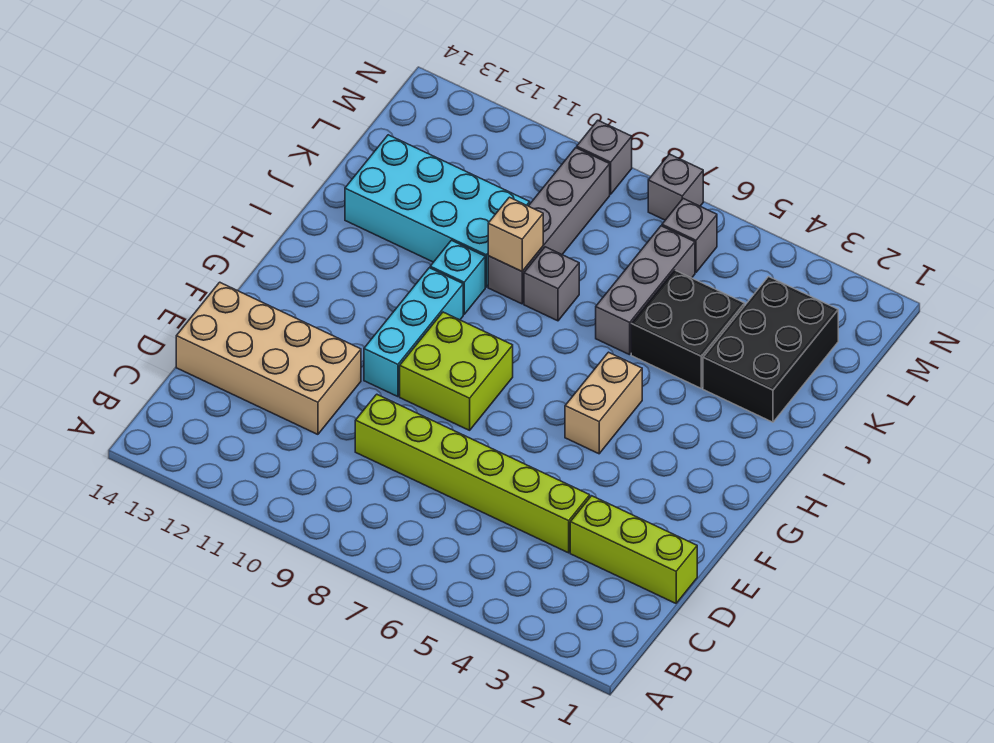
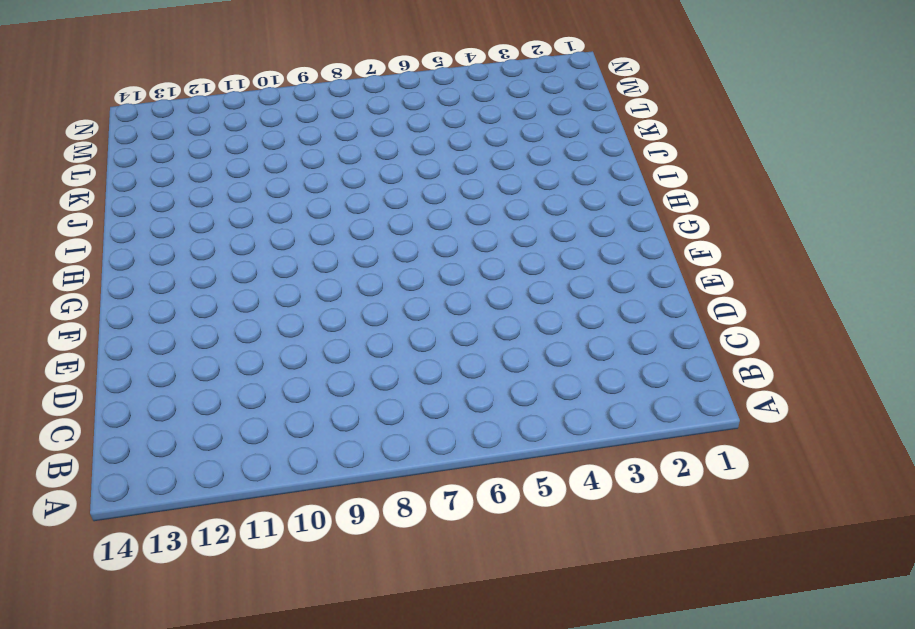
none -> lime brick D1:D3 level 1
none -> lime brick D4:D9 level 1
none -> tan brick D11:E14 level 1

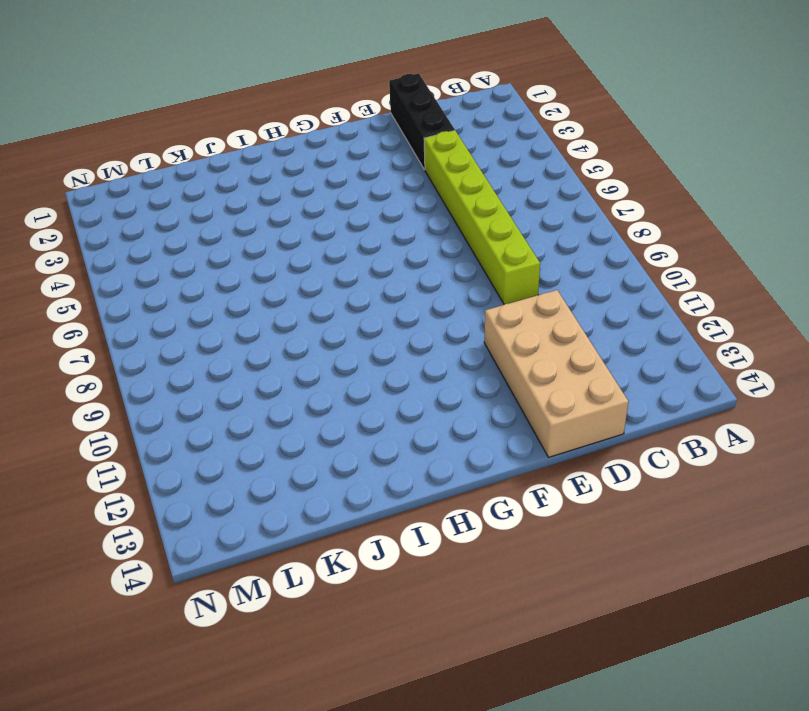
black brick D1:D3 level 1 -> lime brick D1:D3 level 1
none -> lime brick F8:G9 level 1
none -> cyan brick F10:H10 level 1
none -> tan brick G5:H5 level 1

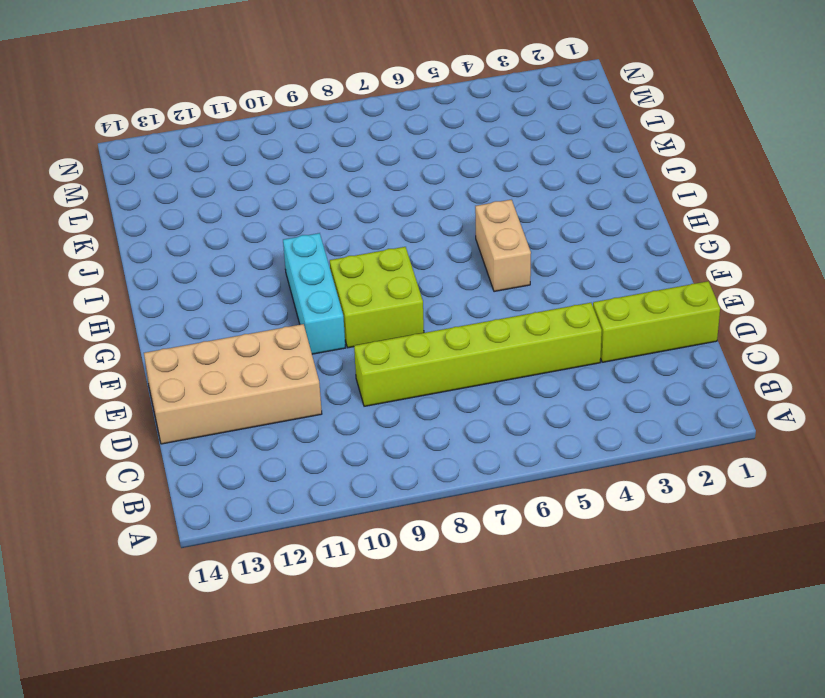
none -> cyan brick I10 level 1
none -> black brick J2:L3 level 1
none -> black brick J4:K5 level 1

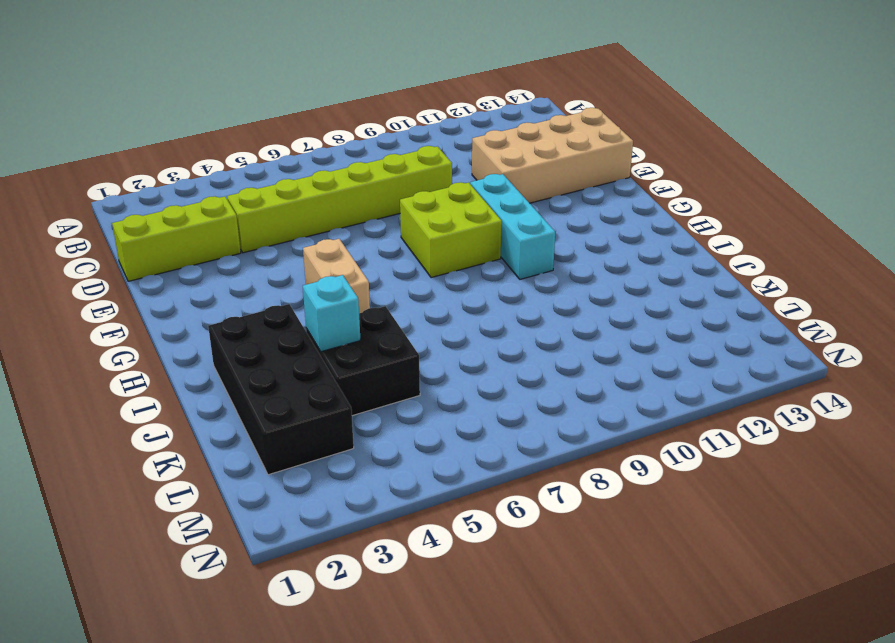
black brick I2:L3 level 1 -> black brick J2:L3 level 1
cyan brick J4 level 2 -> cyan brick I10 level 1
none -> grey brick J6:L6 level 1
none -> grey brick J8 level 1
none -> grey brick J9:M9 level 1

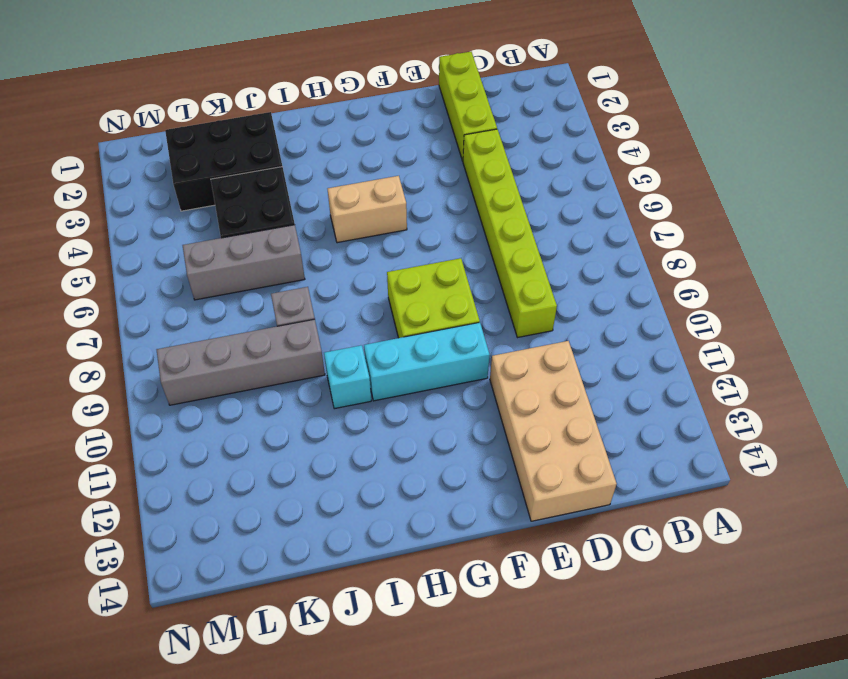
none -> cyan brick J10:K13 level 1
none -> grey brick M6 level 1
none -> grey brick N7 level 1

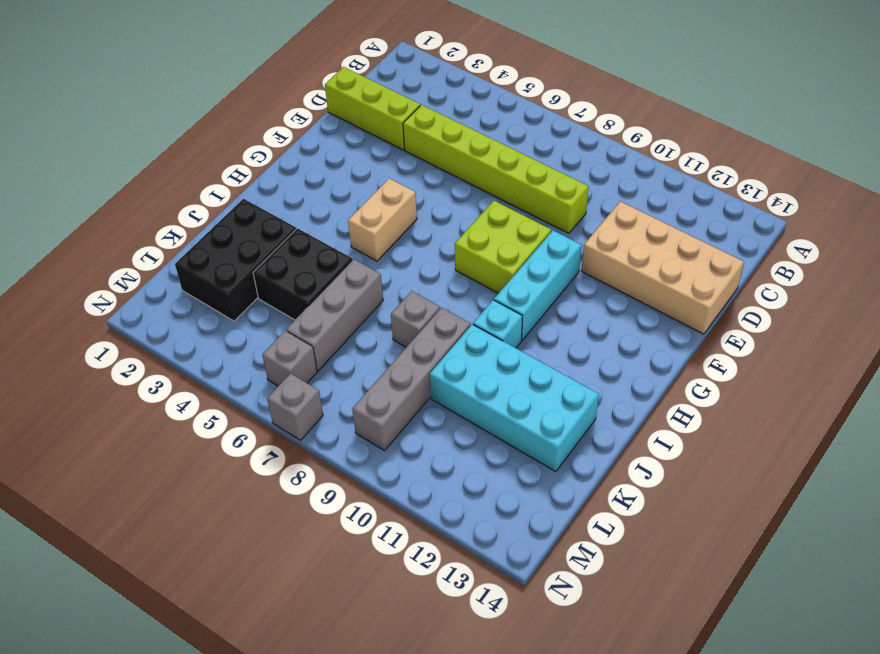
none -> grey brick N9 level 1
none -> tan brick J9 level 2

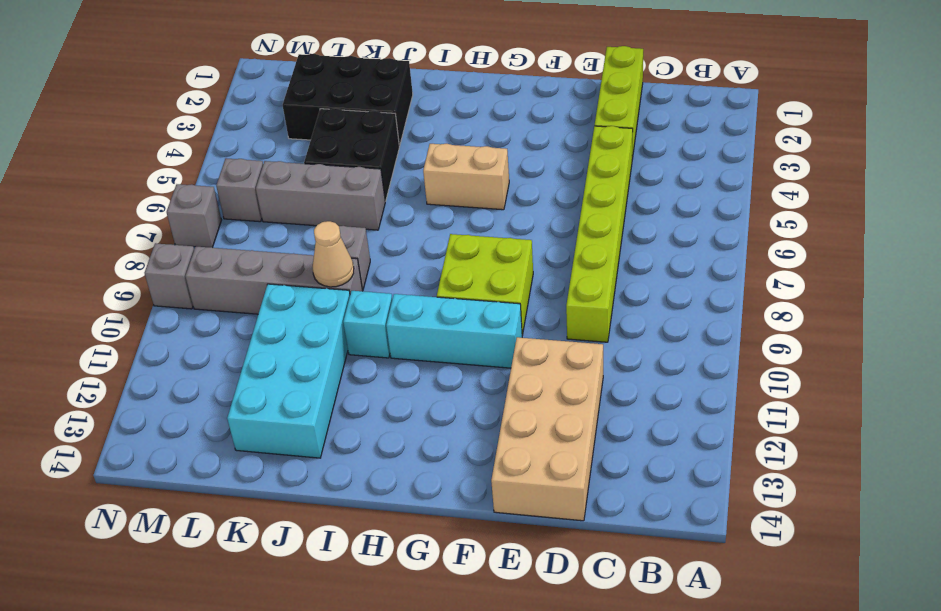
tan cone J9 level 2 -> tan brick J9 level 2

